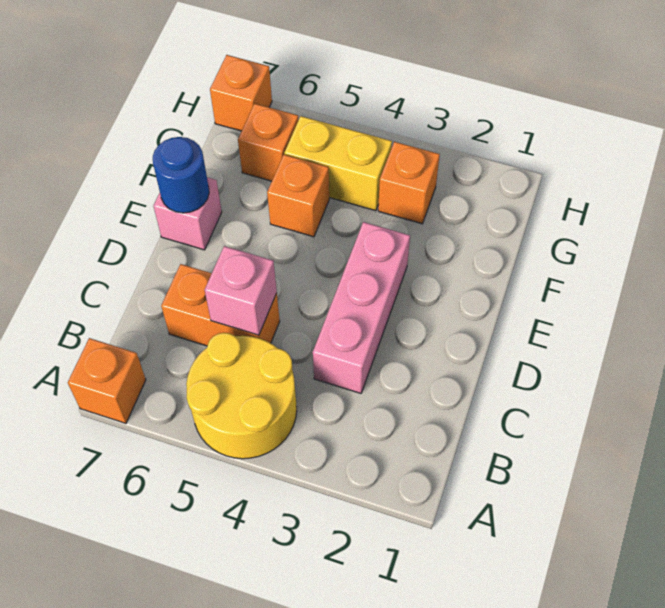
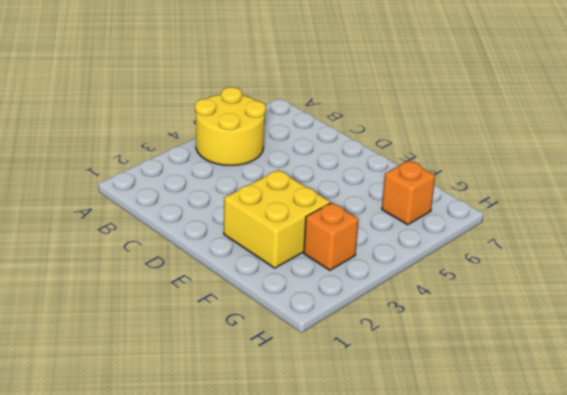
yellow brick E2:F3 level 1 -> pink brick C3:E3 level 1
none -> orange brick A7 level 1
none -> orange brick C5:C6 level 1
none -> pink brick E7 level 1

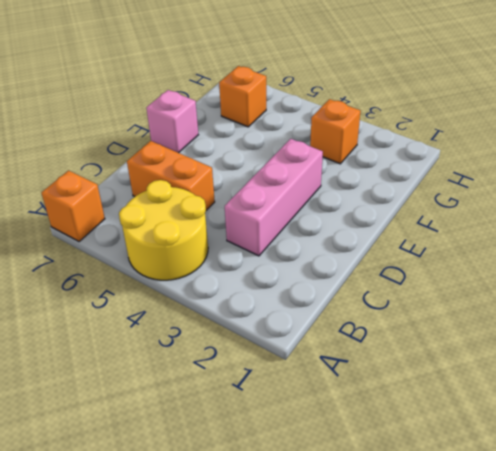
none -> orange brick F5 level 1
none -> yellow brick G4:G5 level 1
none -> orange brick H7 level 1

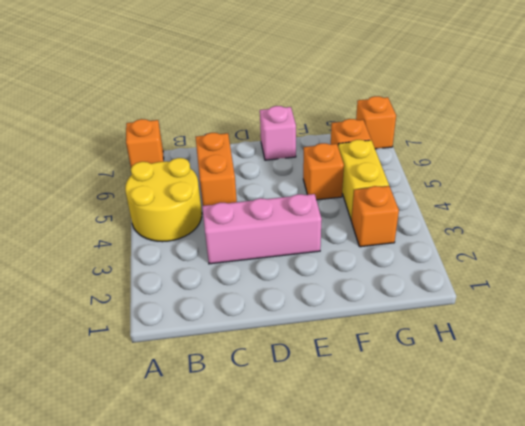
none -> pink brick C5 level 2
none -> blue round brick E7 level 2

